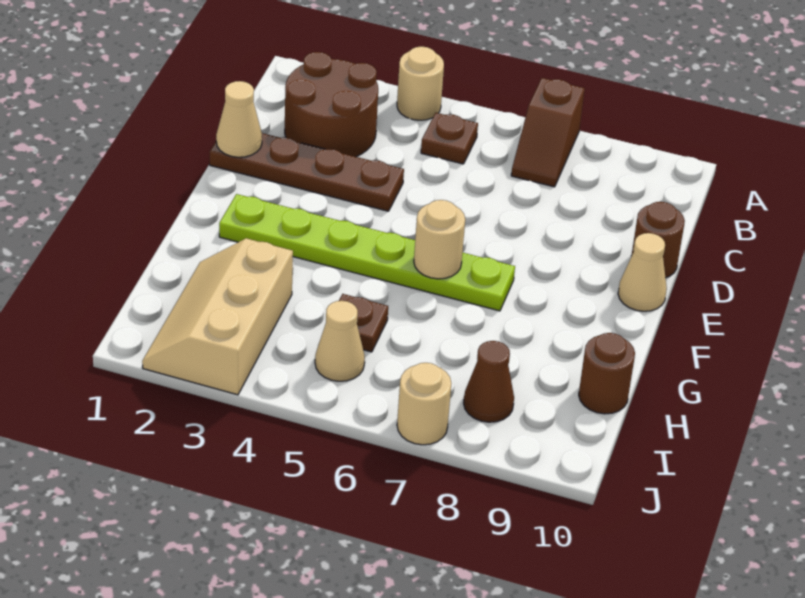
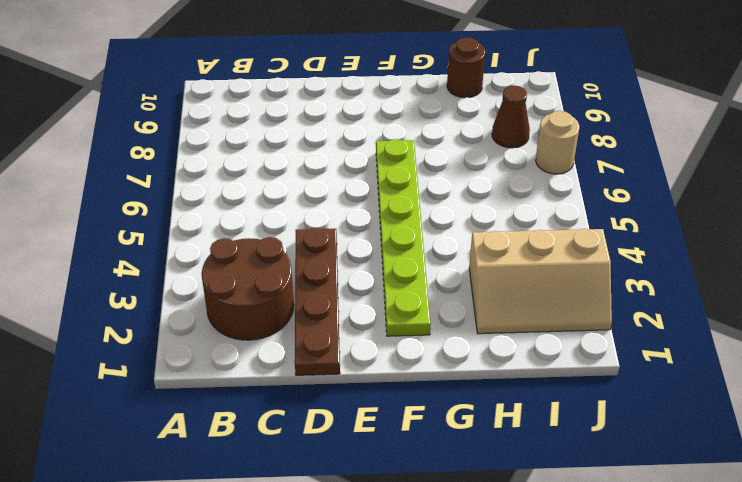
none -> tan round brick A4 level 1
none -> brown slope A7:B7 level 1 top A
none -> brown plate B5 level 1

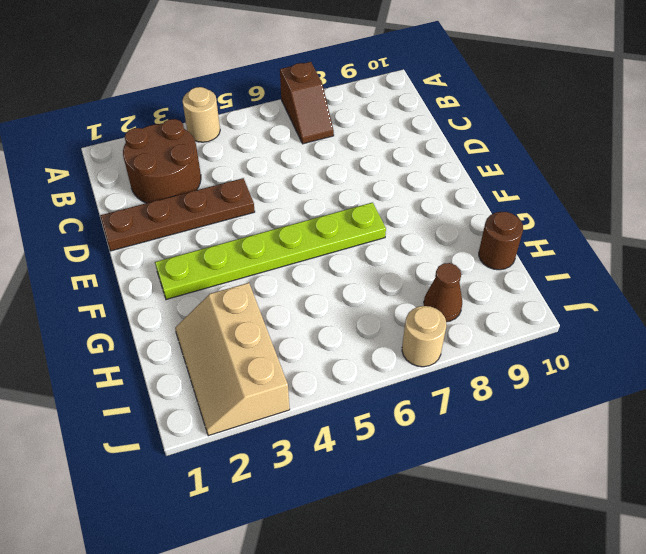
none -> brown plate B5 level 1
none -> brown round brick D10 level 1
none -> tan cone E10 level 1

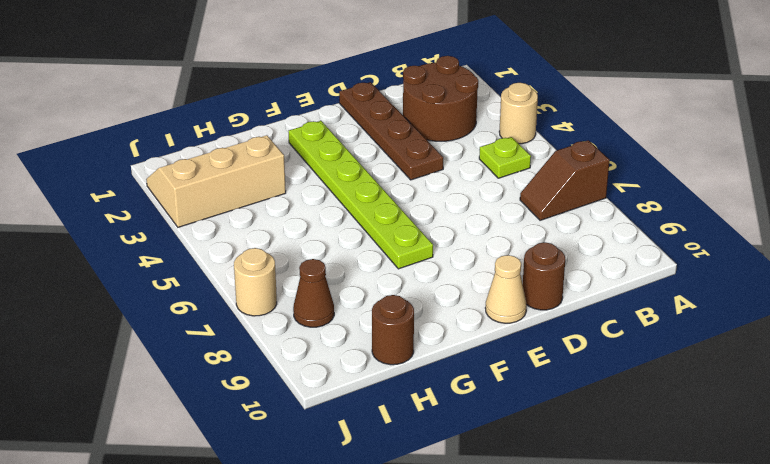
lime plate B5 level 1 -> brown plate B5 level 1
none -> brown plate H5 level 1
none -> tan cone I5 level 1
none -> tan cone D1 level 2

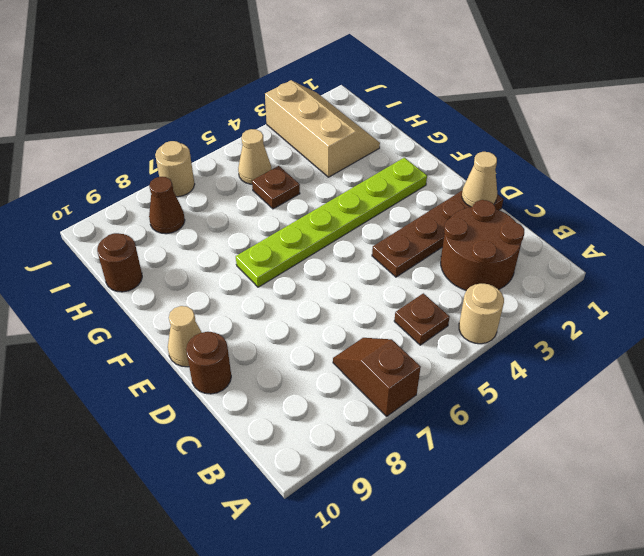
none -> tan round brick F6 level 2

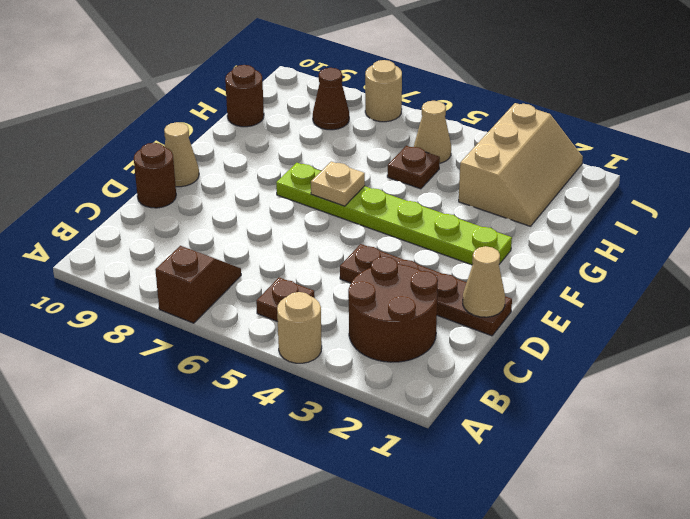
tan plate F6 level 2 -> tan round brick F6 level 2

